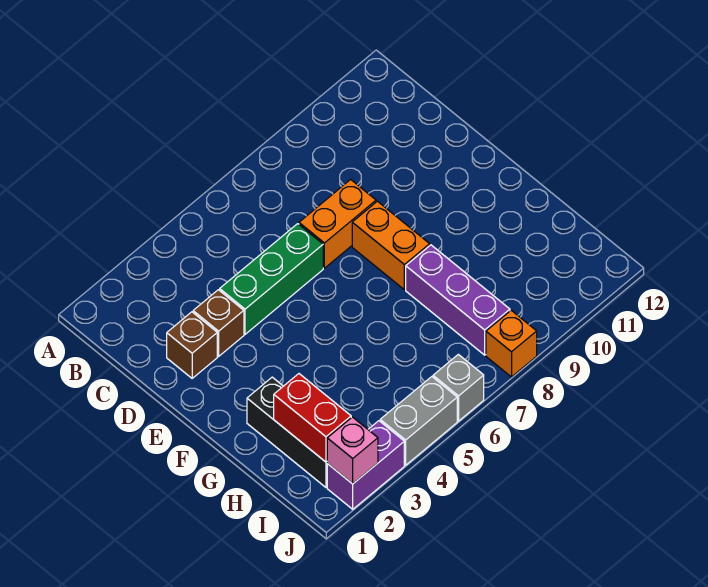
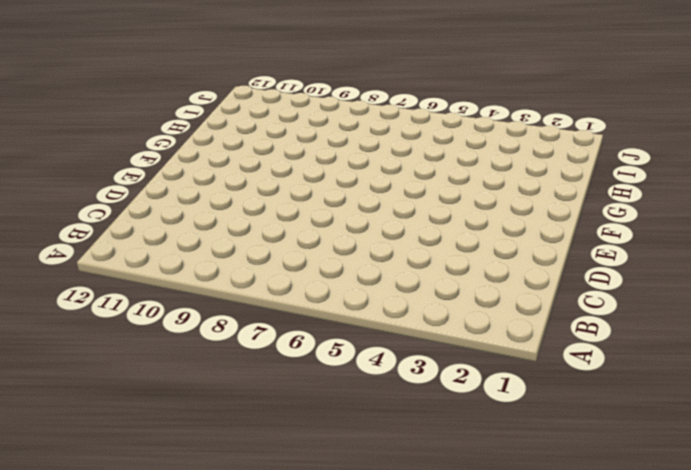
none -> brown brick D2 level 1
none -> brown brick D3 level 1
none -> green brick D4:D6 level 1

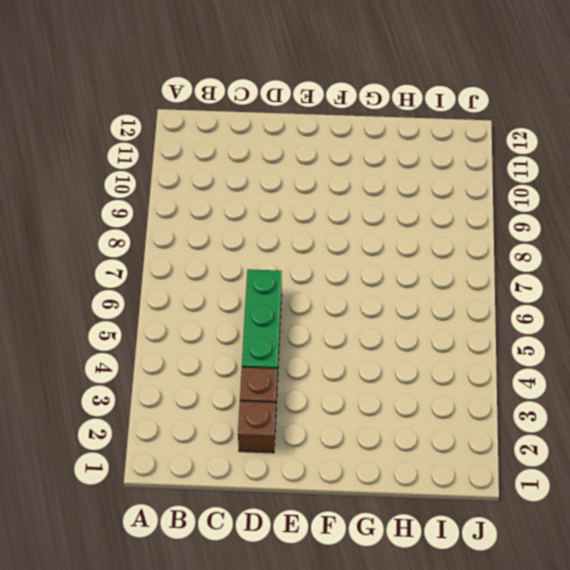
none -> orange brick D7:D8 level 1
none -> orange brick E8:F8 level 1
none -> black brick G2:I2 level 1

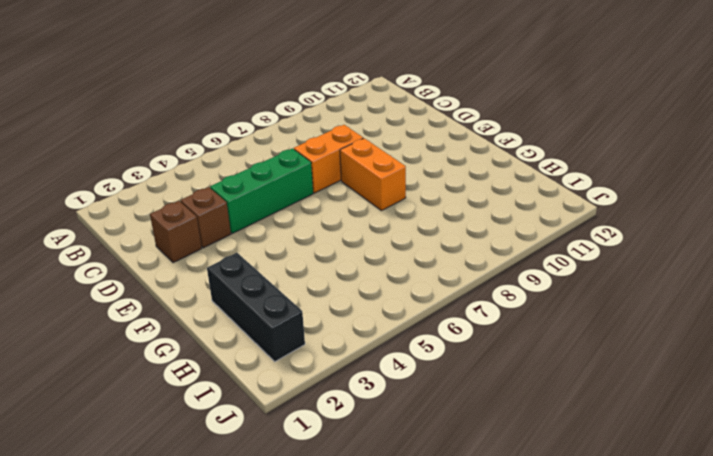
none -> purple brick G8:I8 level 1
none -> purple brick J2:J3 level 1
none -> grey brick J4:J5 level 1

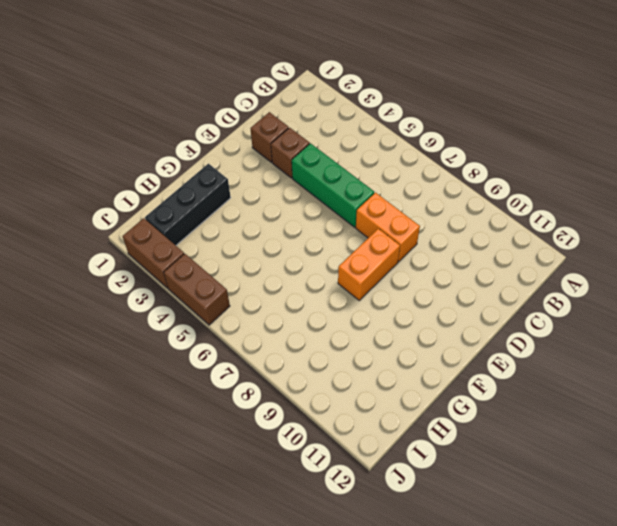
brown brick J2:J3 level 1 -> purple brick J2:J3 level 1
brown brick J4:J5 level 1 -> grey brick J4:J5 level 1
none -> purple brick G8:I8 level 1
none -> grey brick J6 level 1
none -> orange brick J8 level 1

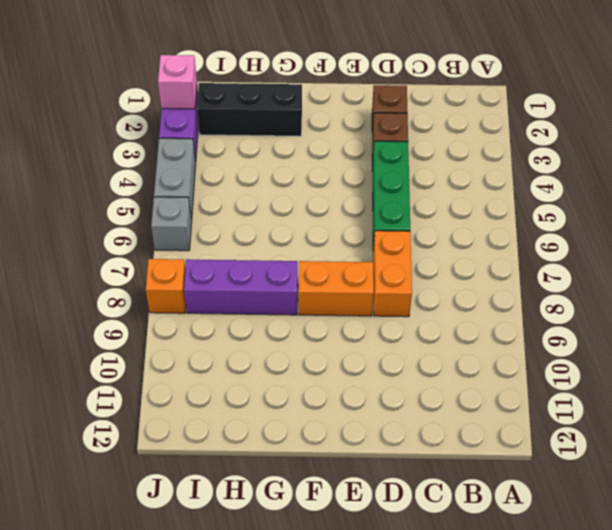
none -> red brick H2:I2 level 2

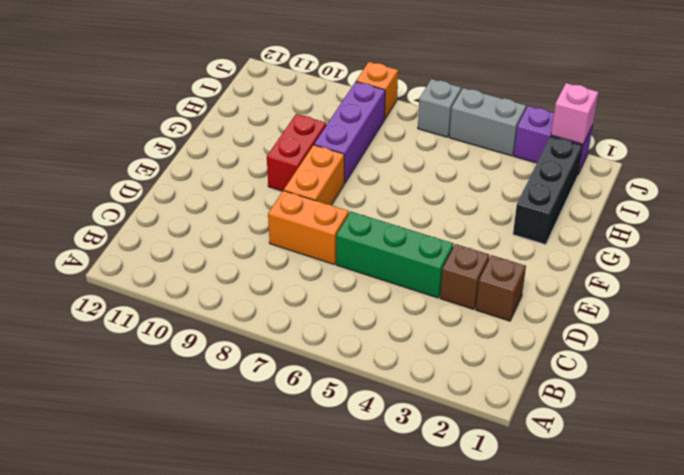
red brick F9:G9 level 1 -> red brick H2:I2 level 2

